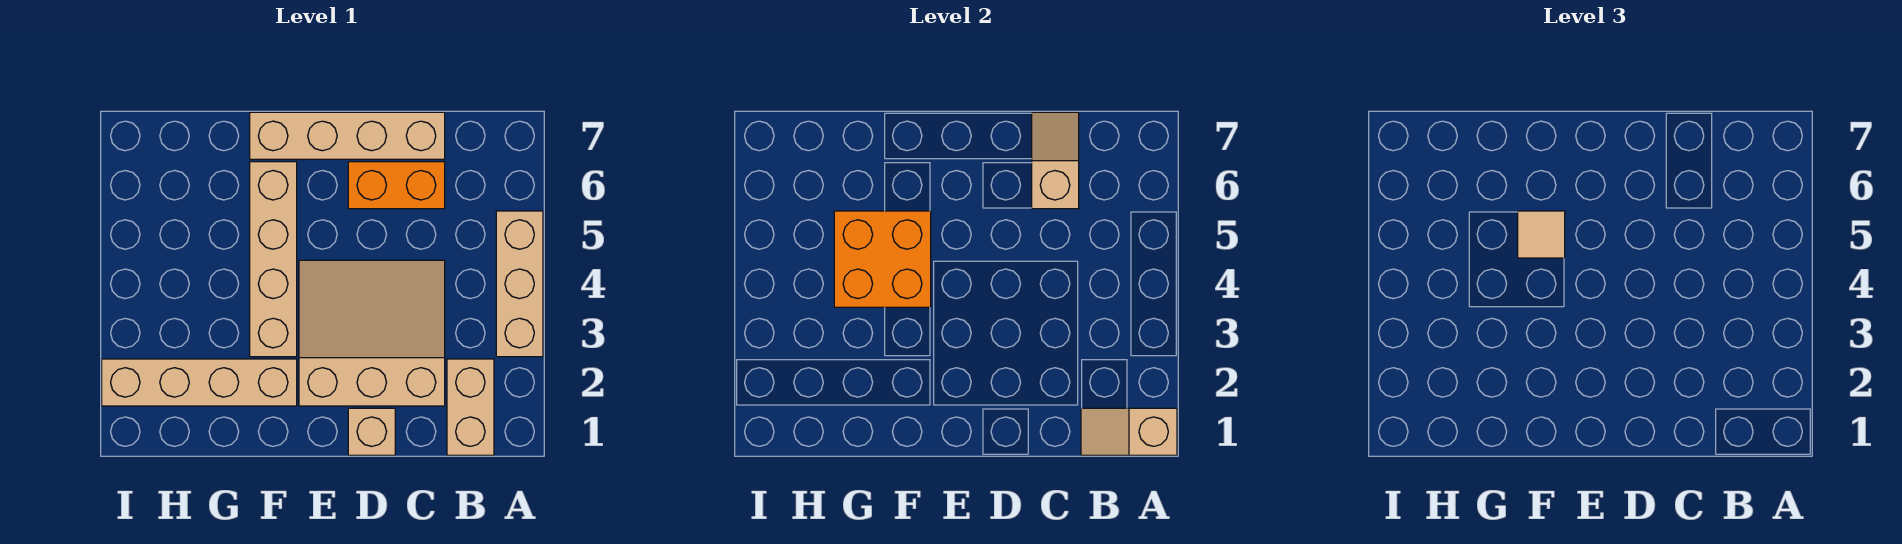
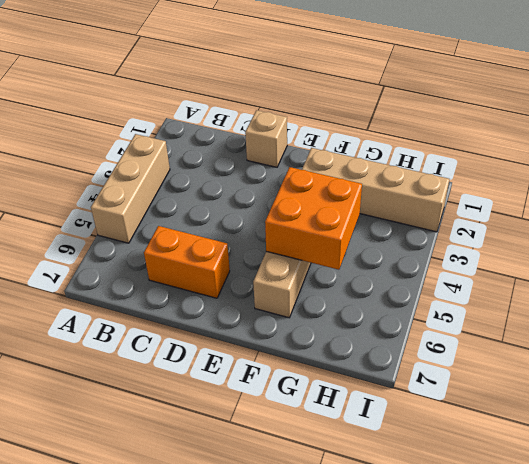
none -> tan brick B1:B2 level 1
none -> tan slope C2:E4 level 1 top 2
none -> tan brick C7:F7 level 1

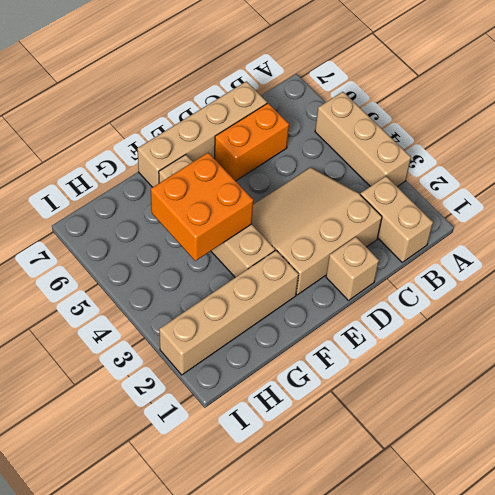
none -> tan slope A1:B1 level 2 top A
none -> tan slope C6:C7 level 2 top 6
none -> tan tile F5 level 3

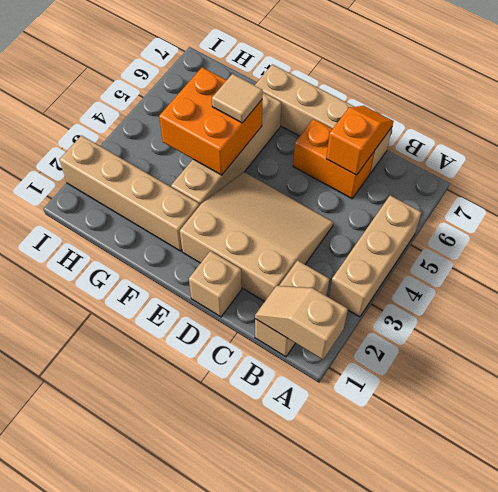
orange slope C6:C7 level 2 top 6 -> tan slope C6:C7 level 2 top 6

